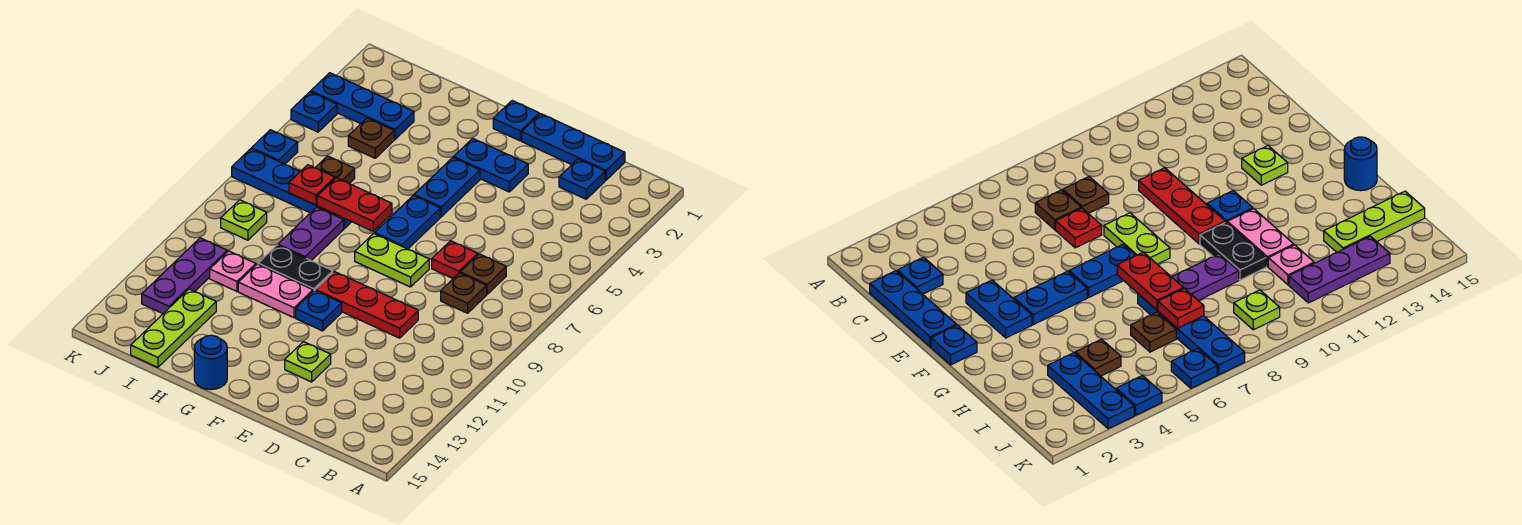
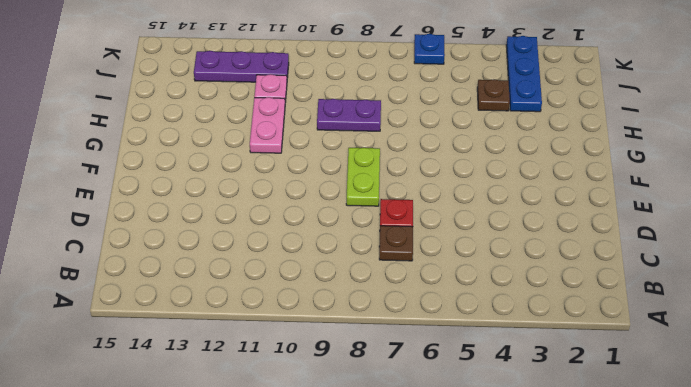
none -> blue plate C1:E1 level 1
none -> blue plate C2 level 1
none -> brown plate C8 level 1

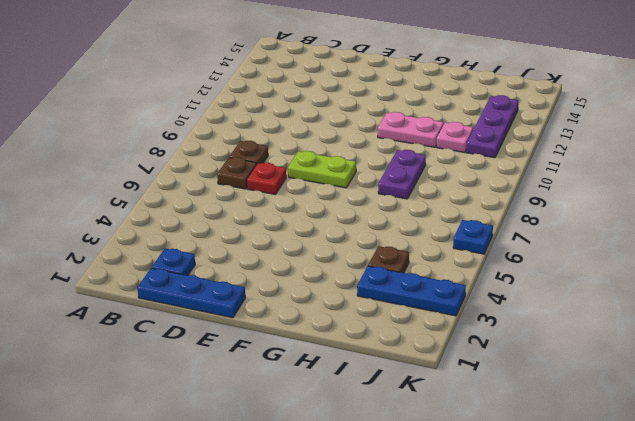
none -> red plate D10:F10 level 1
none -> blue plate E3:F3 level 1
none -> lime plate E13 level 1

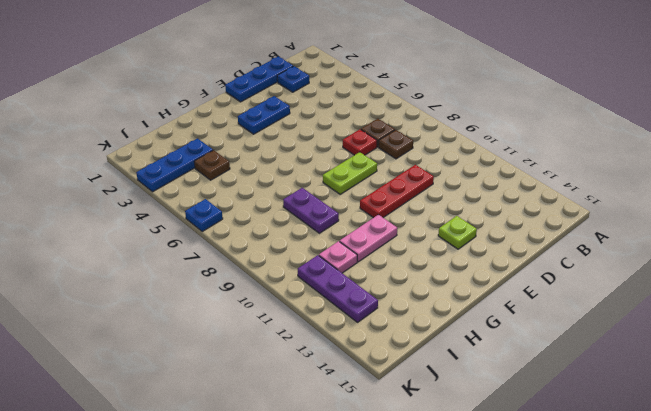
none -> blue plate F1 level 1
none -> blue plate F4:F5 level 1
none -> blue plate F6:F7 level 1

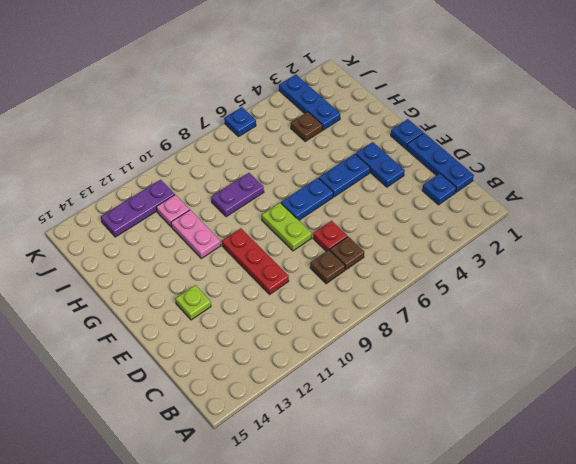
none -> blue plate F11 level 1
none -> black plate G10:H10 level 1
none -> blue round brick G15 level 1

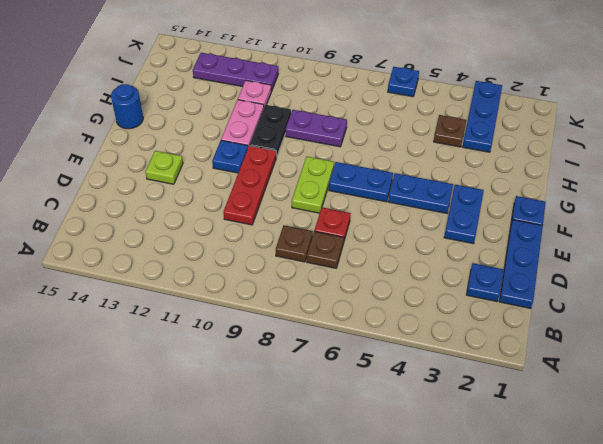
none -> blue plate H7:K7 level 1
none -> brown plate I6 level 1
none -> lime plate I13:I15 level 1

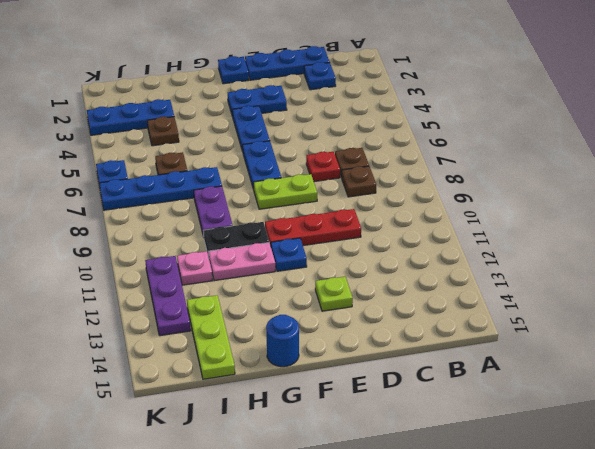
none -> lime plate J9 level 1
none -> blue plate K4 level 1
none -> red plate G7:H7 level 2

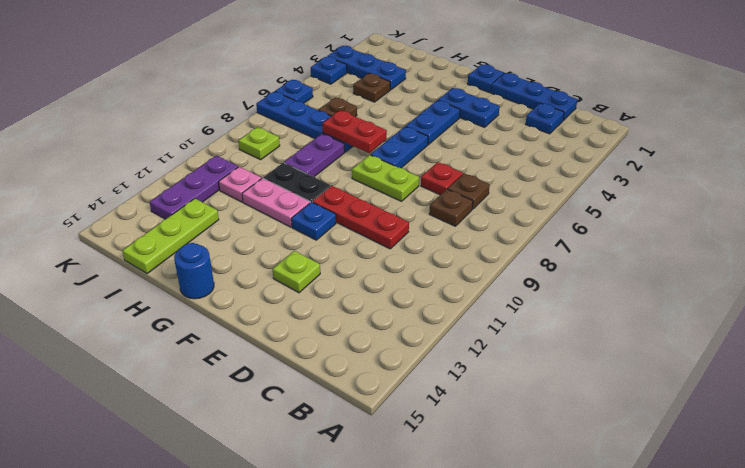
none -> red plate I7 level 2

